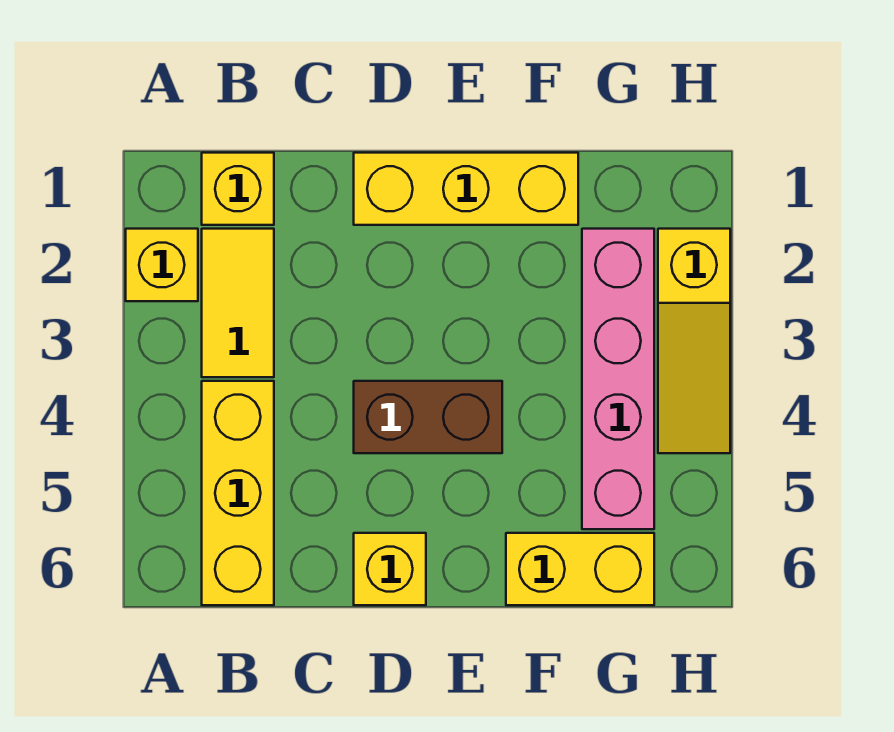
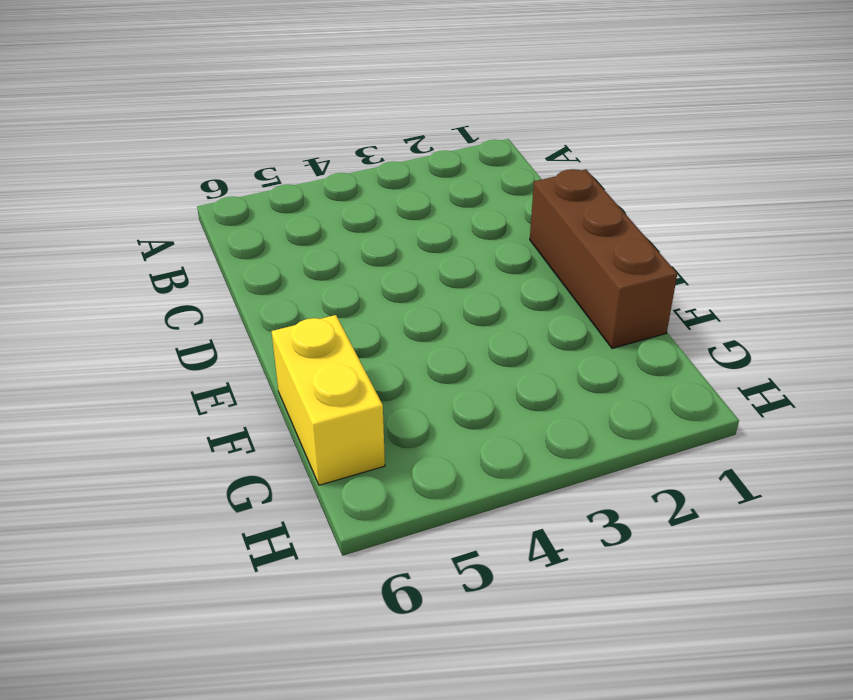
brown brick D1:F1 level 1 -> yellow brick D1:F1 level 1
none -> yellow brick A2 level 1
none -> yellow brick B1 level 1

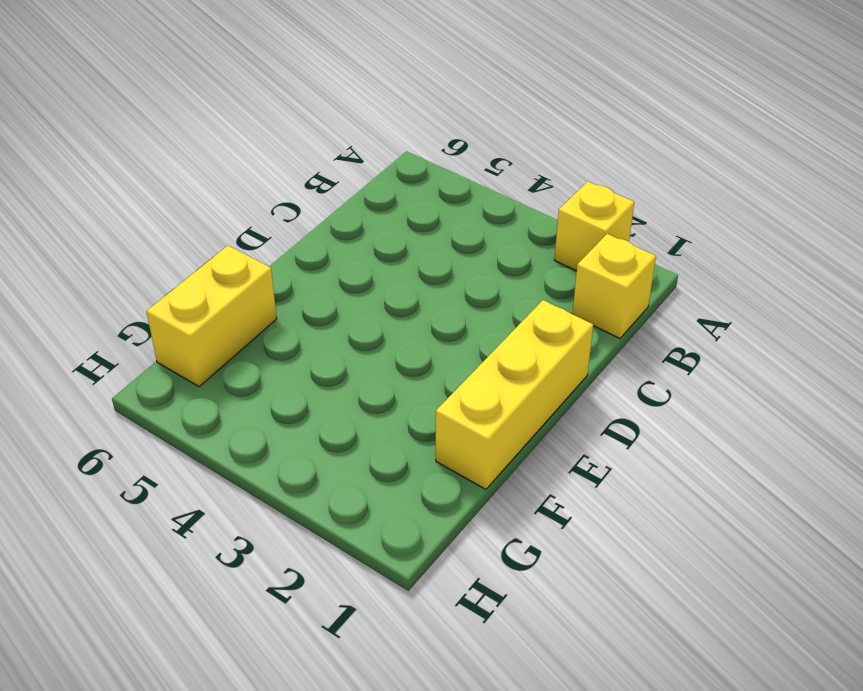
none -> yellow tile B2:B3 level 1
none -> yellow brick B4:B6 level 1

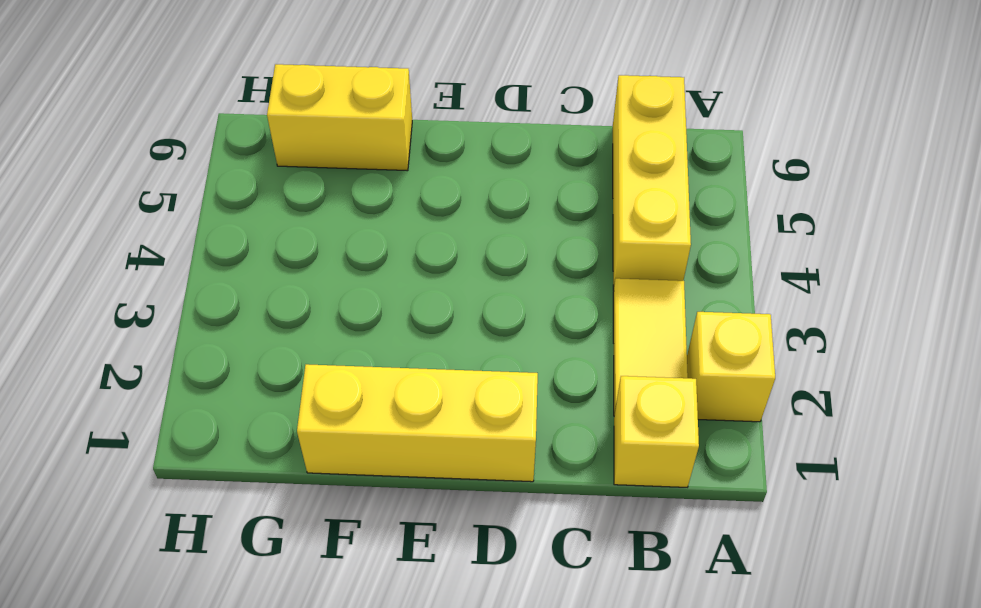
none -> brown brick D4:E4 level 1
none -> yellow brick D6 level 1

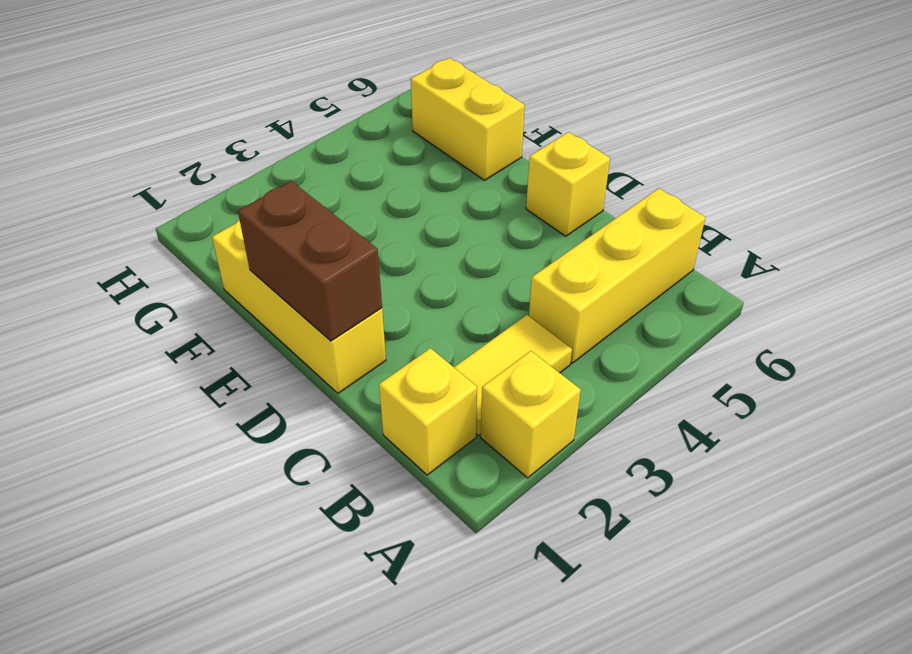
brown brick D1:E1 level 2 -> brown brick D4:E4 level 1
none -> pink brick G2:G5 level 1
none -> yellow slope H2:H4 level 1 top 2

